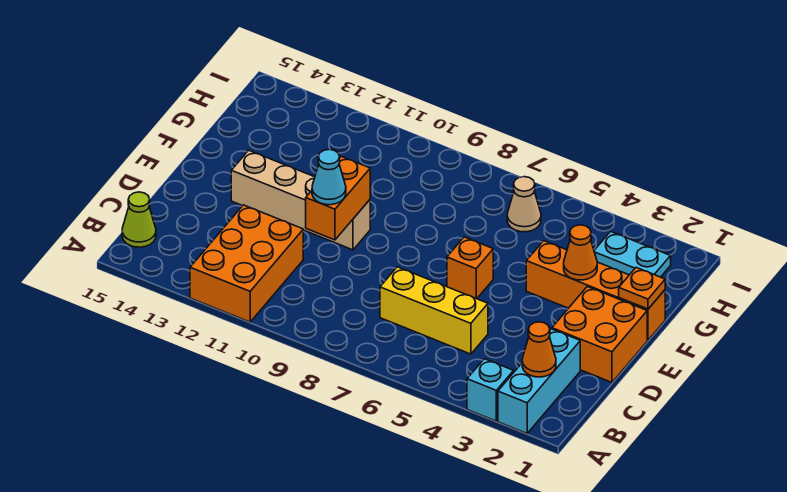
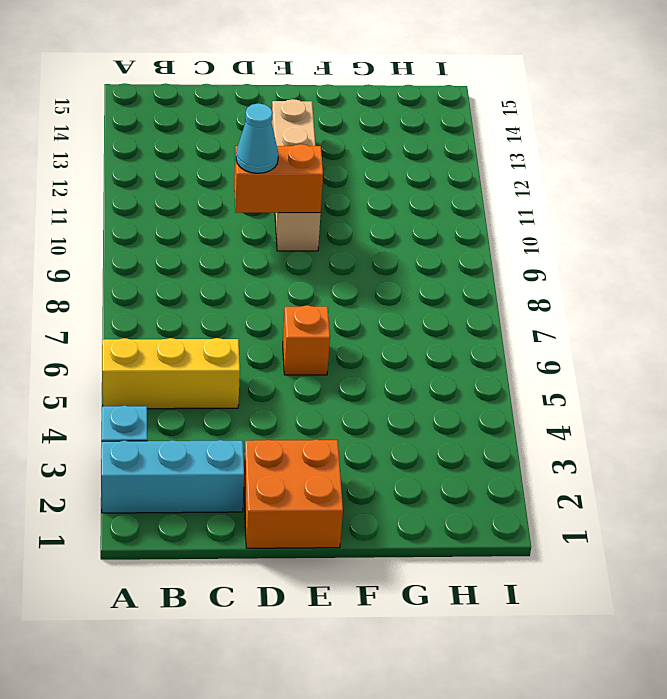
yellow brick A5:C5 level 1 -> yellow brick C5:C7 level 1
none -> orange brick A11:C12 level 1
none -> lime cone B15 level 1
none -> orange brick F1:F4 level 1

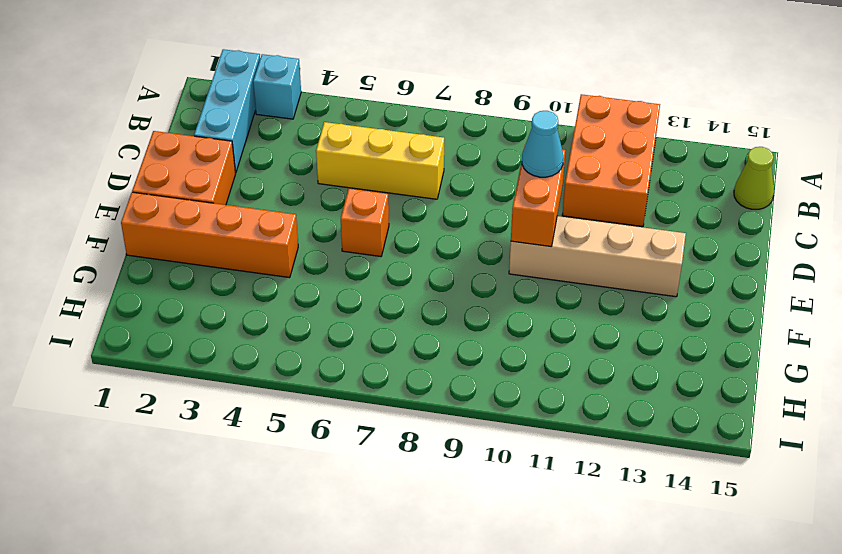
none -> cyan plate H2:H3 level 1
none -> tan cone H6 level 1
none -> orange cone B2 level 2

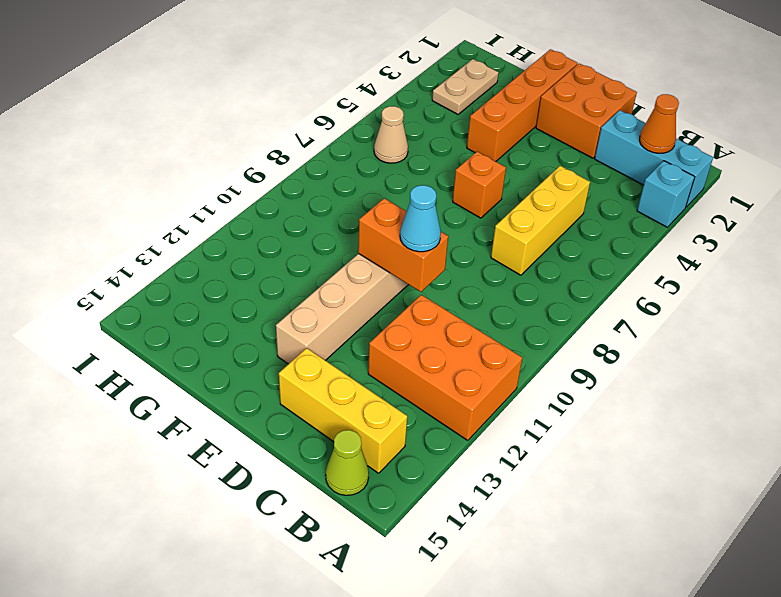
yellow brick B14:D14 level 1 -> none
tan plate H2:H3 level 1 -> cyan plate H2:H3 level 1
none -> orange plate F1 level 2
none -> orange cone F3 level 2

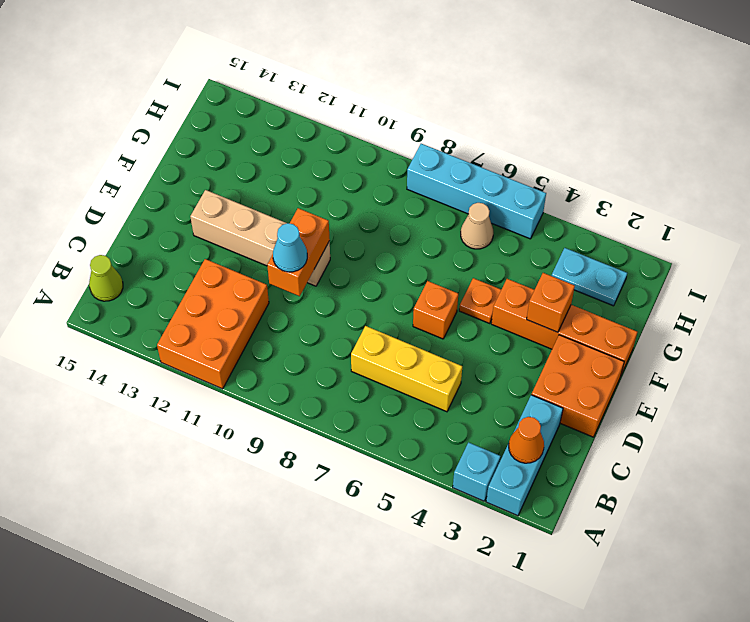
orange brick F3 level 2 -> orange cone F3 level 2
orange plate F5 level 1 -> orange plate F1 level 2
cyan brick I5:I8 level 1 -> none

